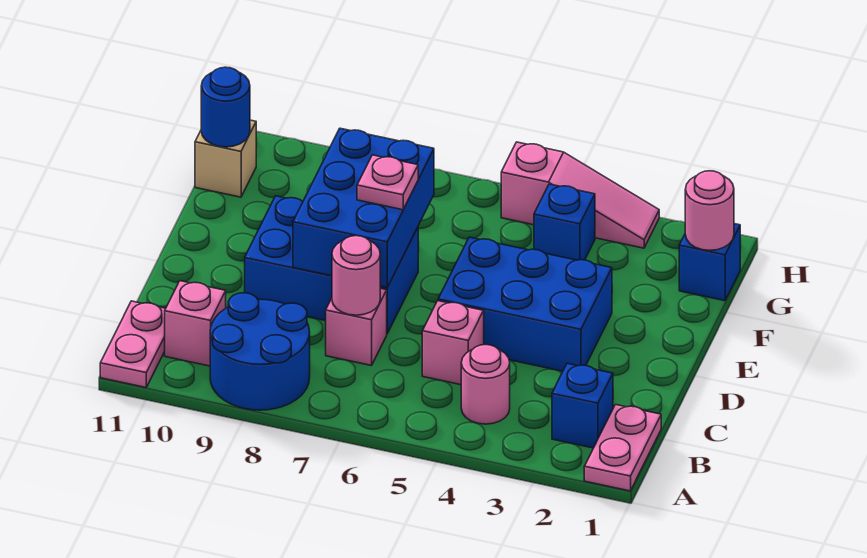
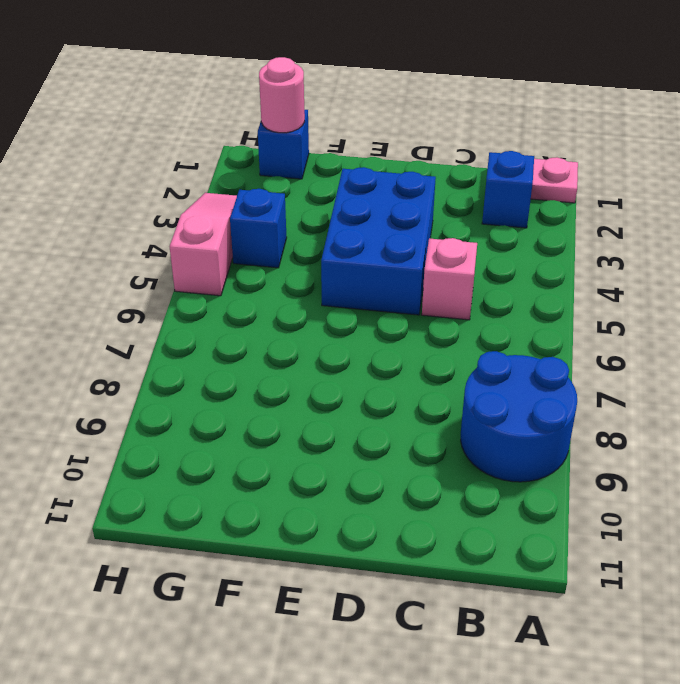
none -> pink plate A11:B11 level 1
none -> pink round brick B4 level 1
none -> pink brick B10 level 1

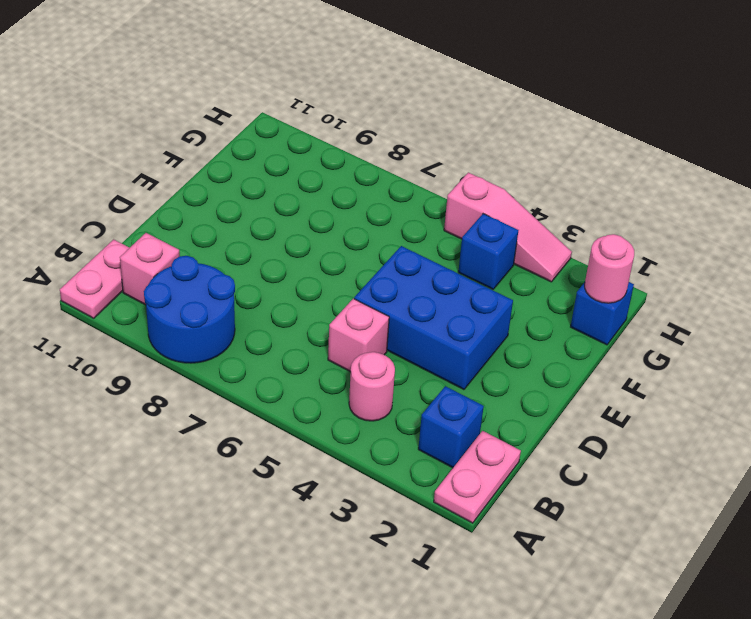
none -> pink brick C7 level 1
none -> blue brick D7:E9 level 1
none -> tan brick G11 level 1

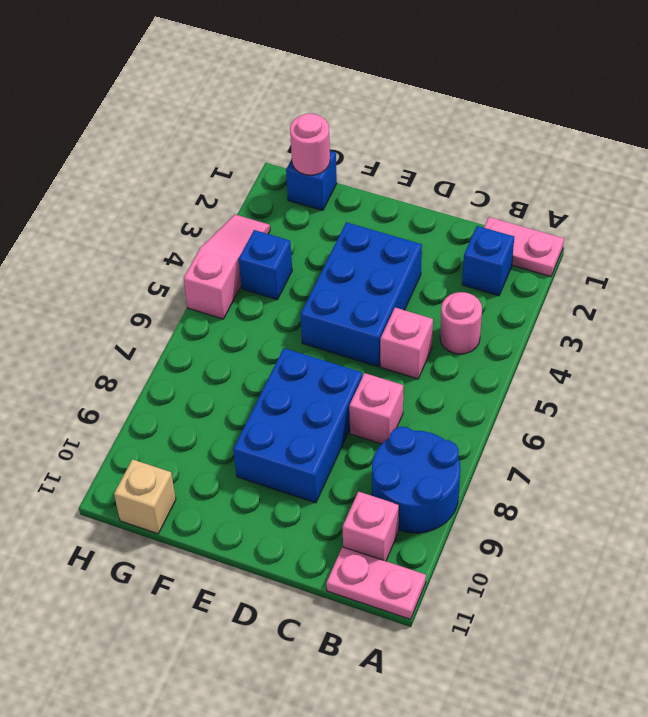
none -> pink round brick C7 level 2
none -> blue brick D7:F8 level 2
none -> blue round brick G11 level 2

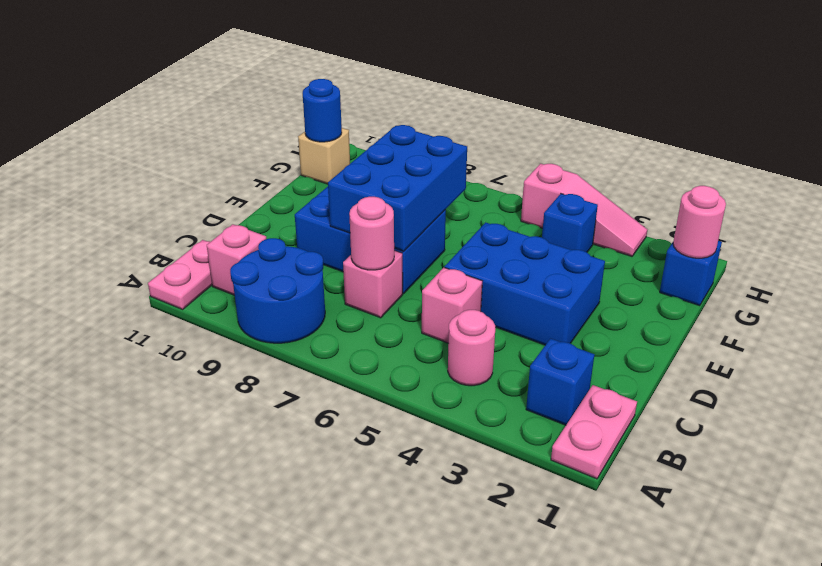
none -> pink plate E7 level 3

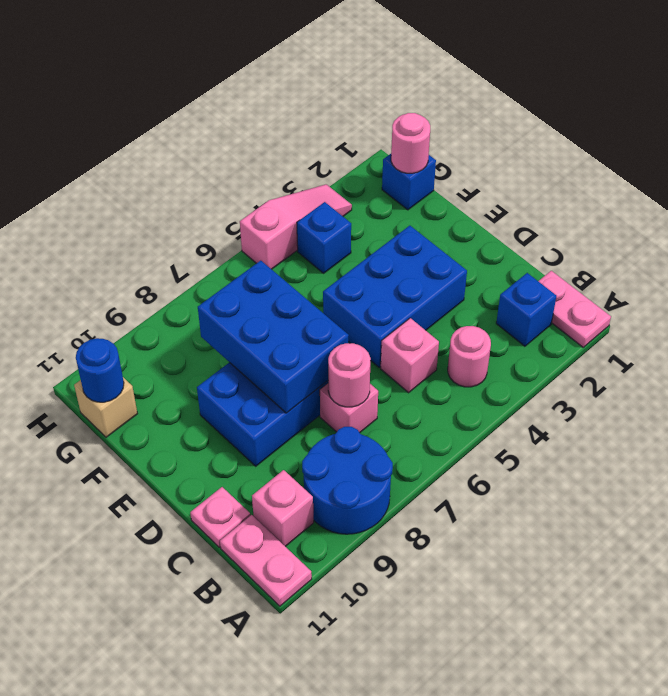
pink plate C11 level 1 -> pink plate E7 level 3

